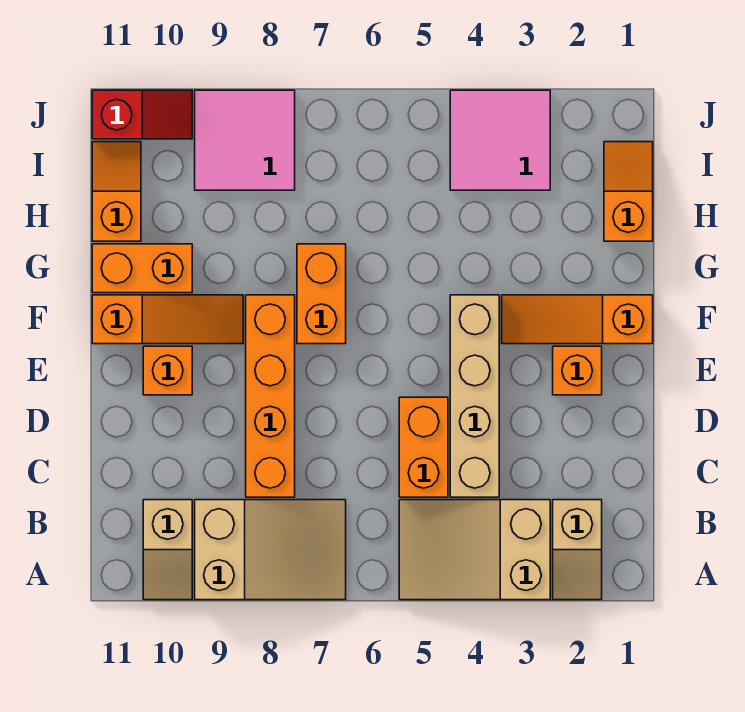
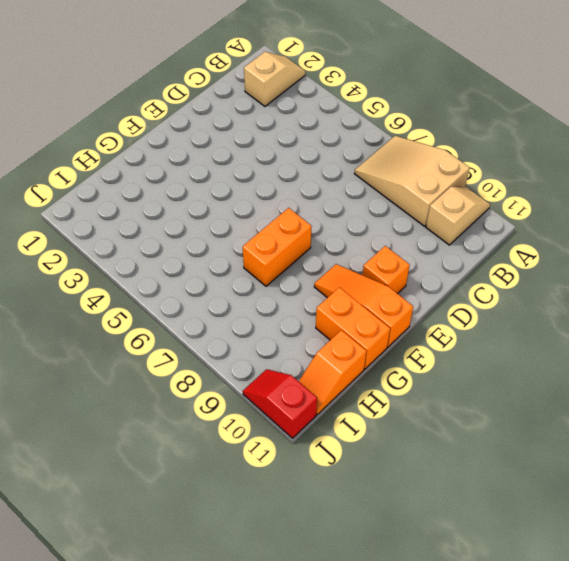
none -> tan slope A3:B5 level 1 top 3
none -> tan brick C4:F4 level 1
none -> orange brick C5:D5 level 1

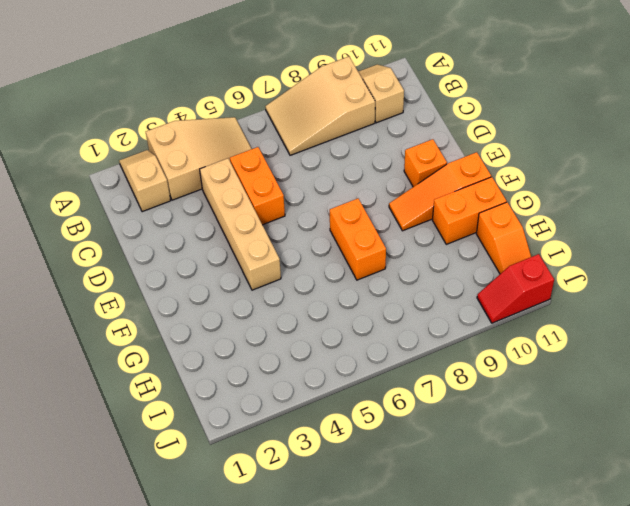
none -> orange brick C8:F8 level 1
none -> orange brick E2 level 1
none -> orange slope F1:F3 level 1 top 1

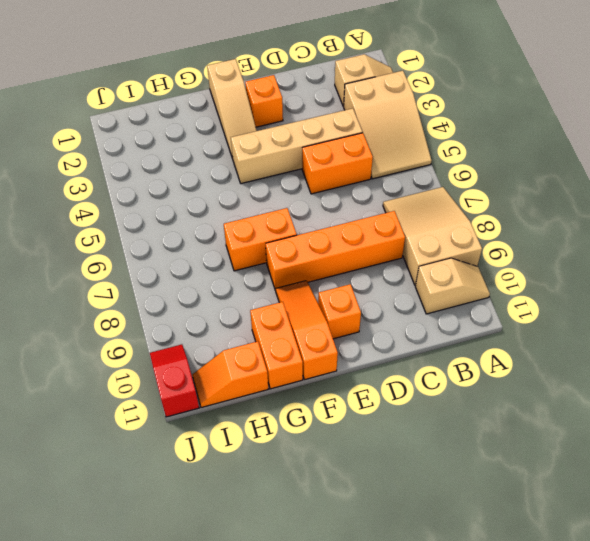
tan slope F1:F3 level 1 top 1 -> orange slope F1:F3 level 1 top 1
none -> orange slope H1:I1 level 1 top H
none -> pink tile I3:J4 level 1
none -> pink tile I8:J9 level 1

